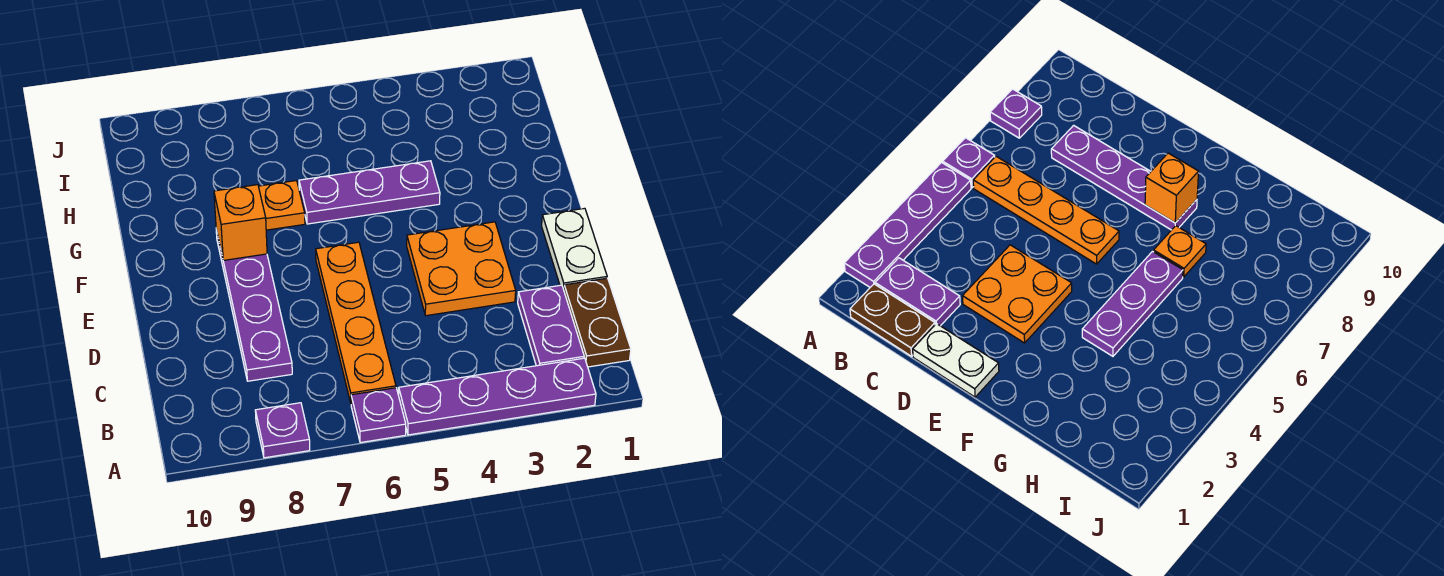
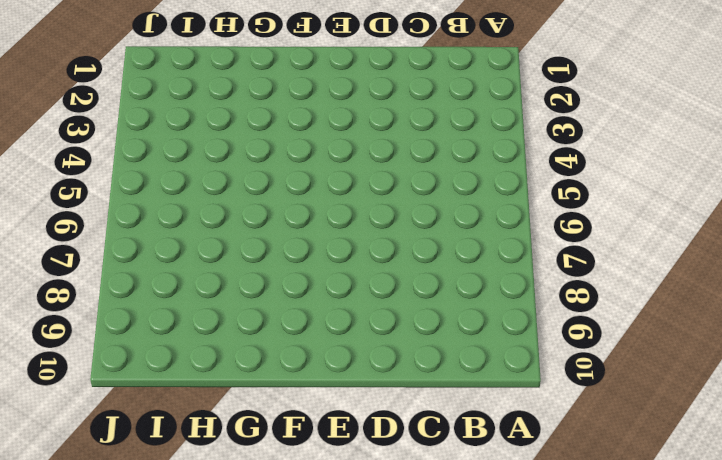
none -> purple plate A2:A5 level 1
none -> purple plate A6 level 1
none -> purple plate A8 level 1

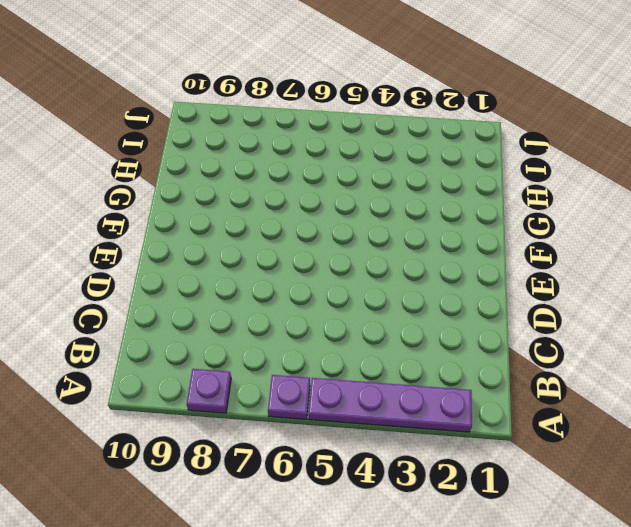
none -> brown plate B1:C1 level 1
none -> purple plate B2:C2 level 1
none -> orange plate B6:E6 level 1

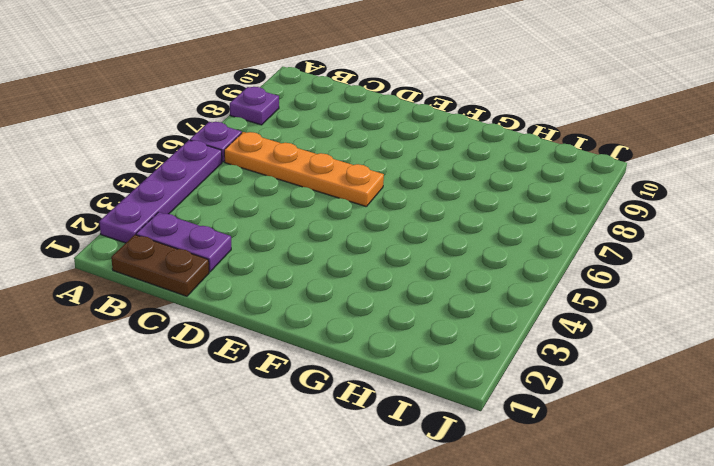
none -> purple plate C8:F8 level 1
none -> white plate D1:E1 level 1
none -> orange plate D3:E4 level 1

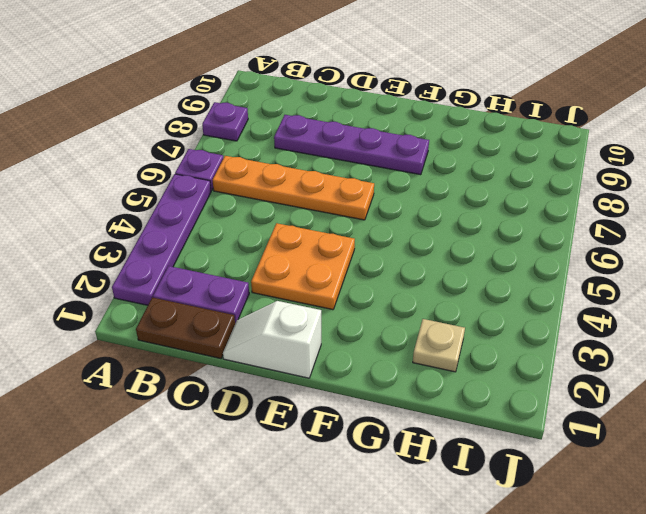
white slope D1:E1 level 1 top E -> white plate D1:E1 level 1
tan plate H2 level 1 -> none
none -> purple plate G4:G6 level 1
none -> orange plate G7 level 1
none -> orange brick F8 level 2

